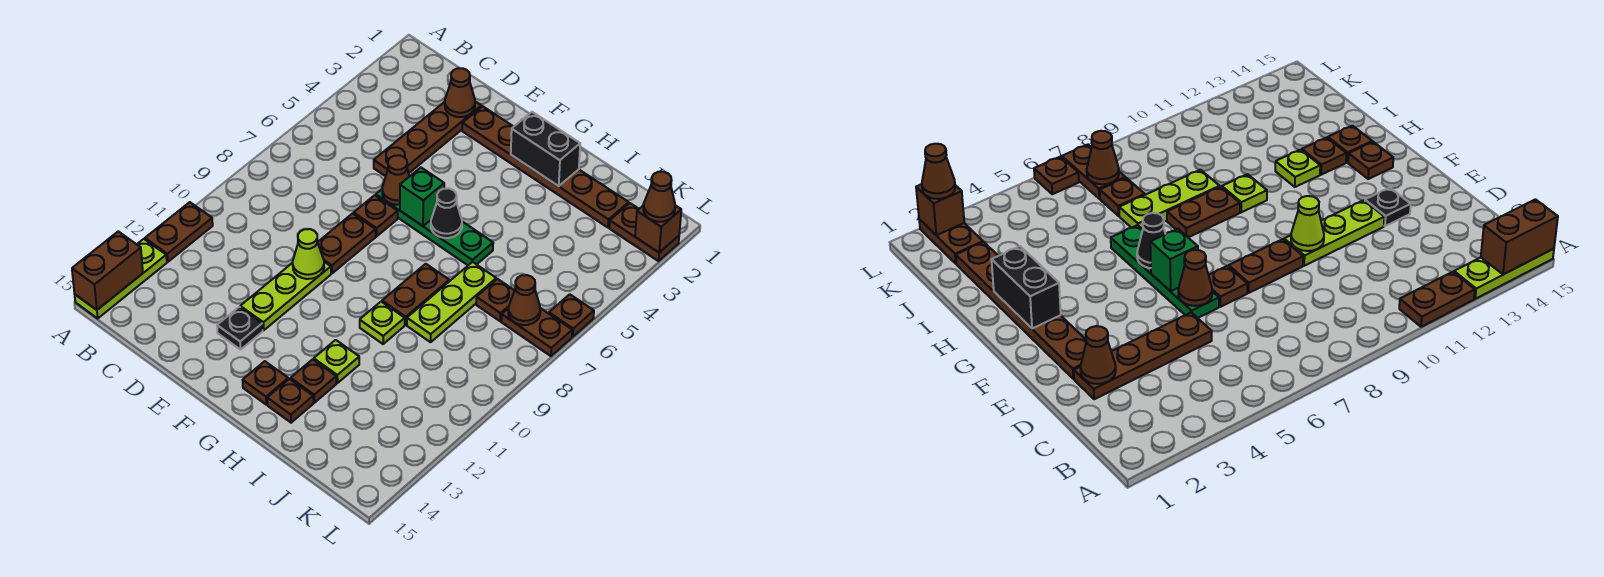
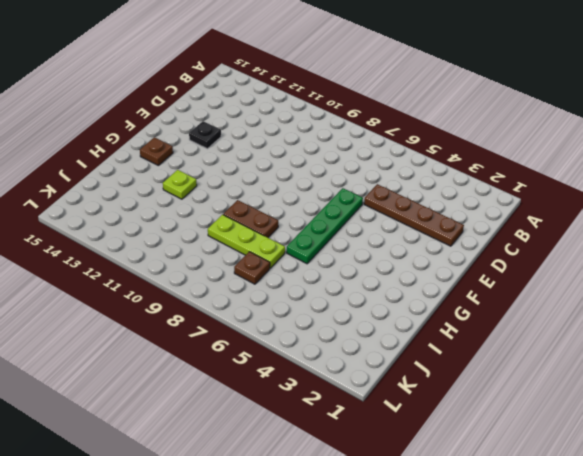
none -> brown plate A11:A12 level 1
none -> lime plate A13:A15 level 1
none -> brown plate E2:J2 level 1
none -> brown plate E7 level 1

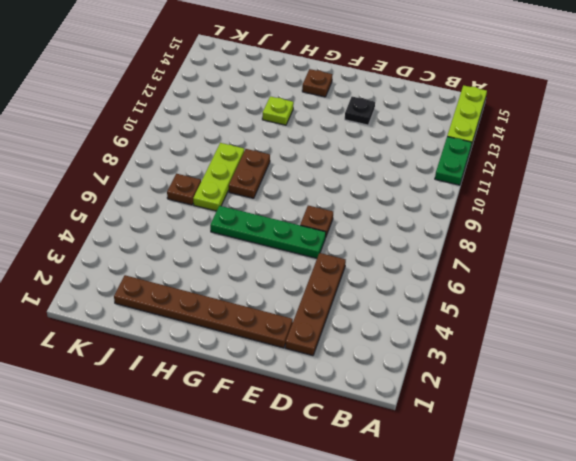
green plate A11:A12 level 1 -> brown plate A11:A12 level 1
none -> brown plate E8:E9 level 1
none -> lime plate E10:E12 level 1
none -> lime plate H10 level 1
none -> brown plate H13 level 1

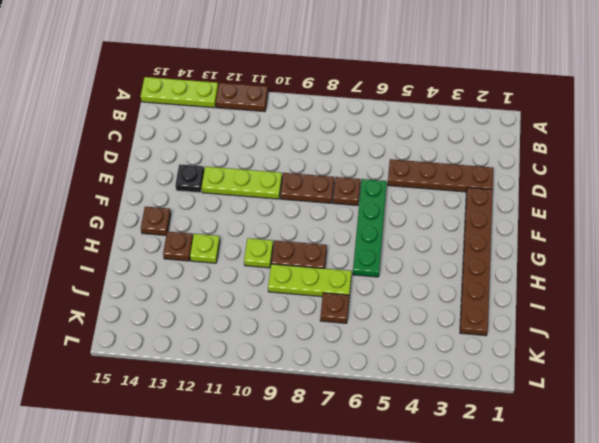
none -> brown plate H14 level 1
none -> brown plate K2:L2 level 1
none -> brown plate K7:L7 level 1
none -> brown plate L6 level 1

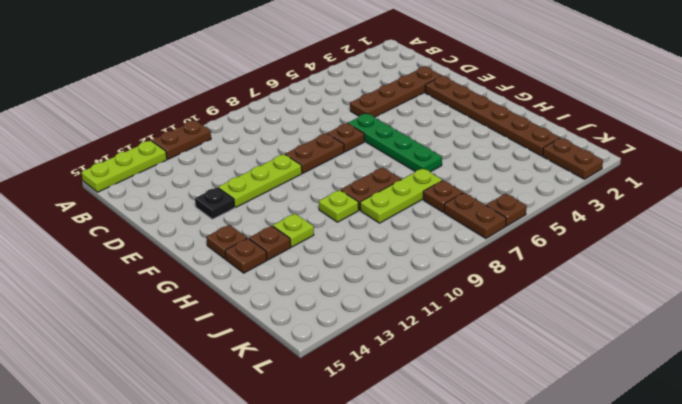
none -> brown brick A14:A15 level 2
none -> brown cone D2 level 2
none -> brown cone E6 level 2
none -> lime cone E10 level 2

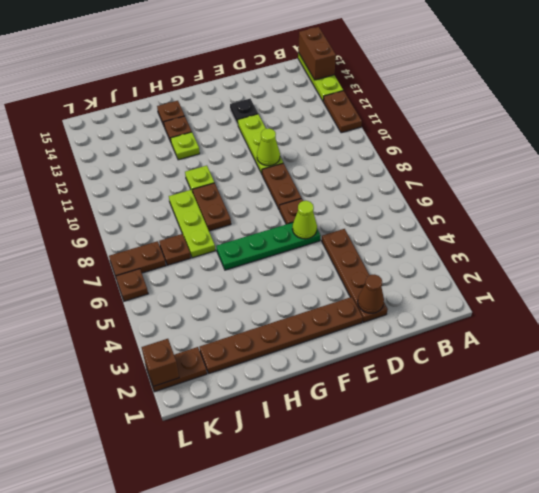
lime cone E6 level 2 -> brown cone E6 level 2
none -> brown plate G14 level 1
none -> green brick F6 level 2
none -> black brick G2:H2 level 2
none -> black cone G6 level 2

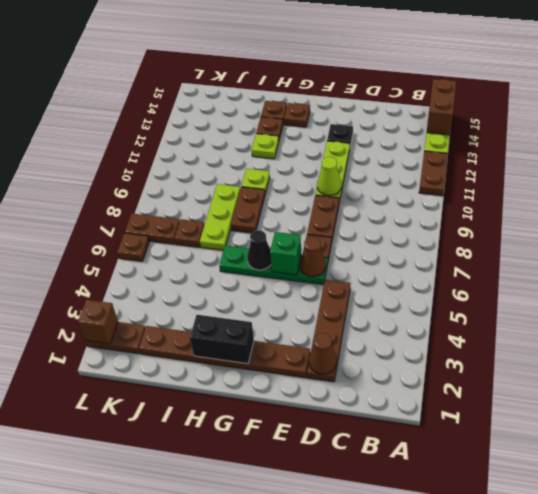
none -> brown cone K7 level 2
none -> brown cone L2 level 3

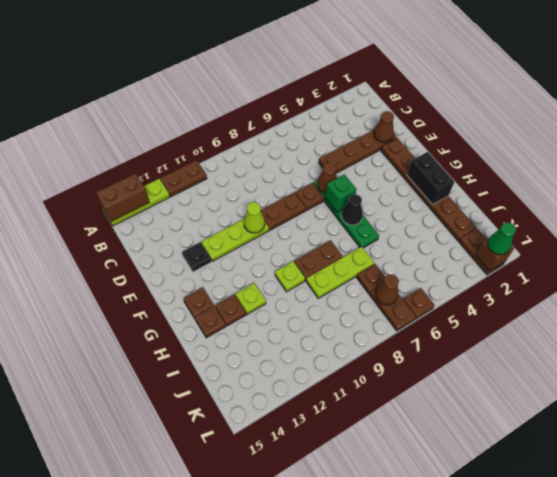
green cone L2 level 3 -> brown cone L2 level 3

